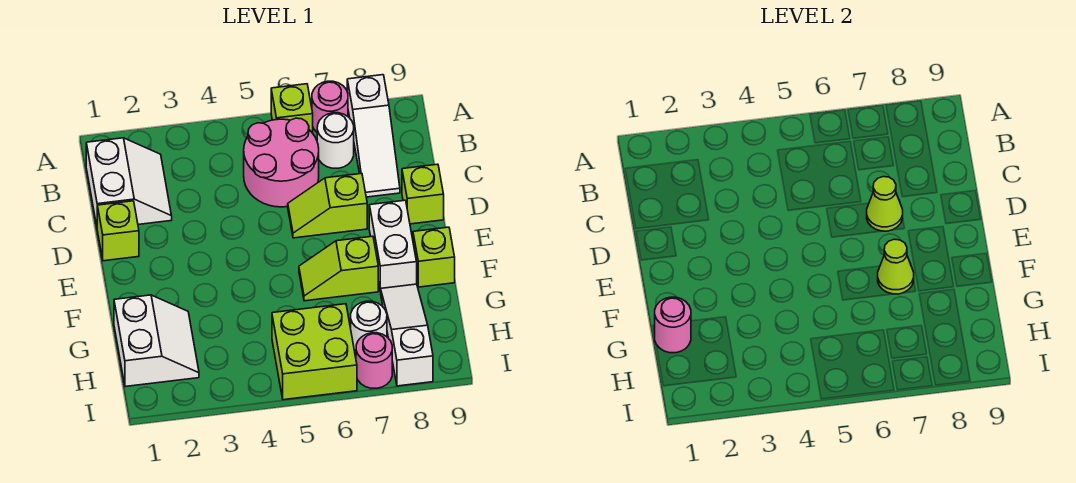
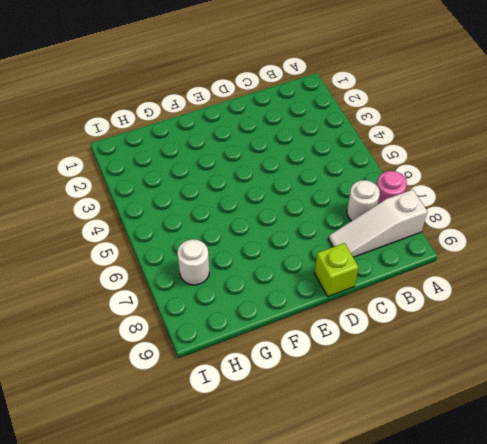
none -> lime brick A6 level 1
none -> white slope B1:C2 level 1 top 1
none -> pink round brick B5:C6 level 1

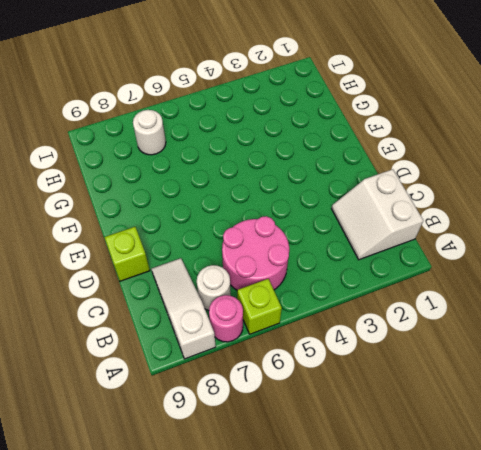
none -> lime brick D1 level 1
none -> lime slope D6:D7 level 1 top 7
none -> white brick E8:F8 level 1

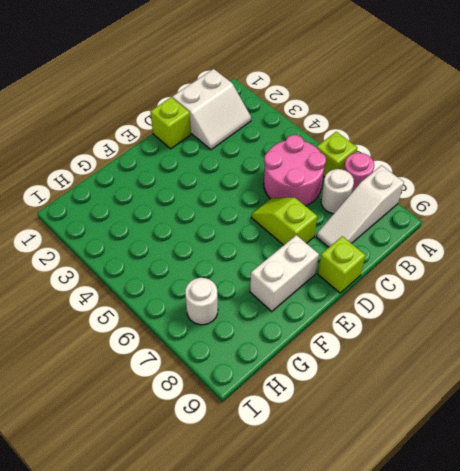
none -> lime slope F6:F7 level 1 top 7
none -> lime brick F9 level 1
none -> white slope G1:H2 level 1 top 1

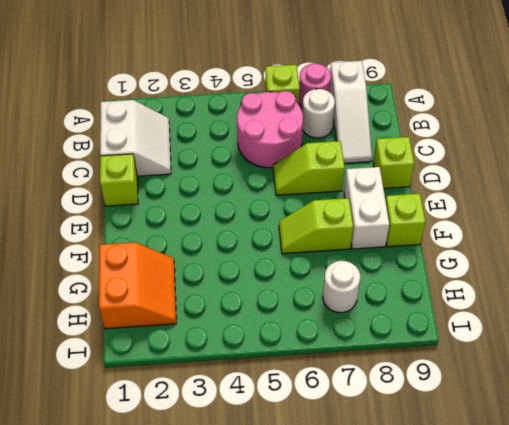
orange slope G1:H2 level 1 top 1 -> white slope G1:H2 level 1 top 1
none -> white slope G8:I8 level 1 top I
none -> lime brick H5:I6 level 1
none -> pink round brick I7 level 1

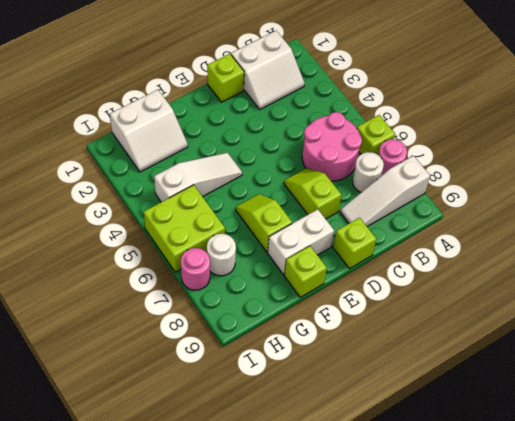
white slope F4:H4 level 1 top H -> white slope G8:I8 level 1 top I
none -> lime cone D7 level 2
none -> lime cone F7 level 2
none -> pink round brick G1 level 2

